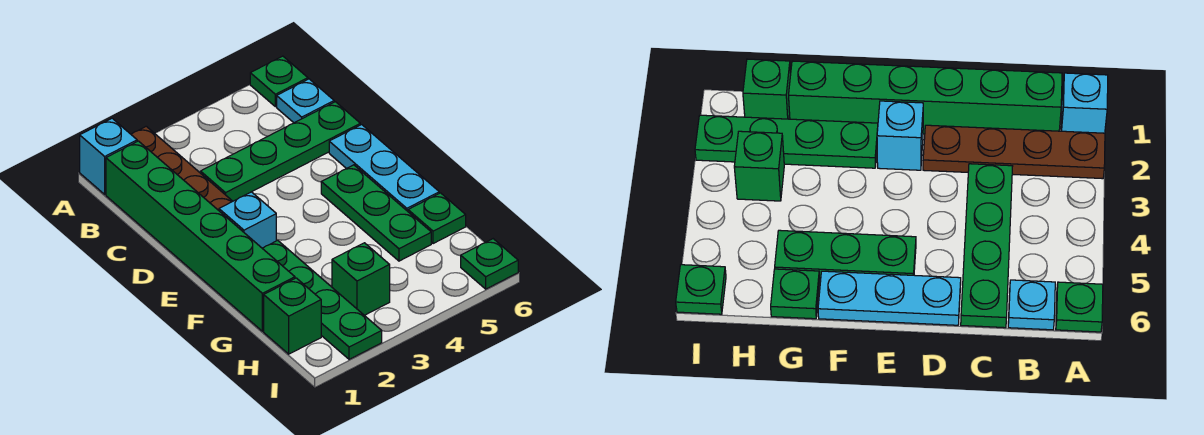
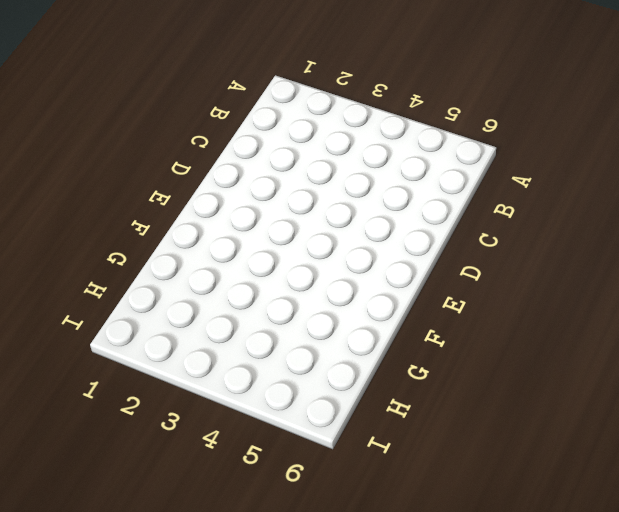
none -> cyan brick A1 level 1
none -> brown plate A2:D2 level 1
none -> green plate A6 level 1

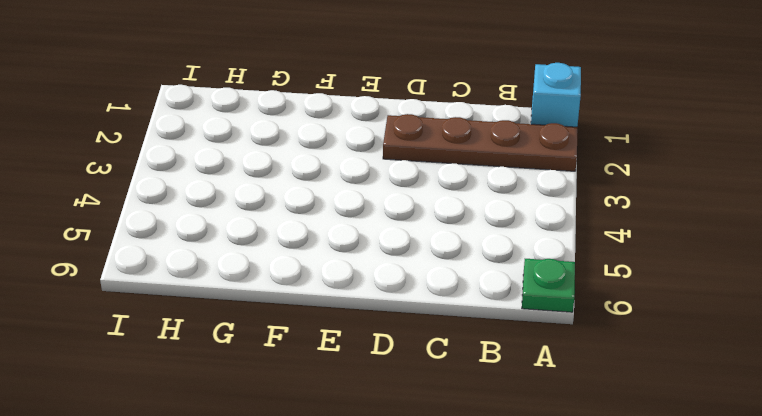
none -> green brick B1:G1 level 1
none -> cyan plate B6 level 1
none -> green plate C3:C6 level 1

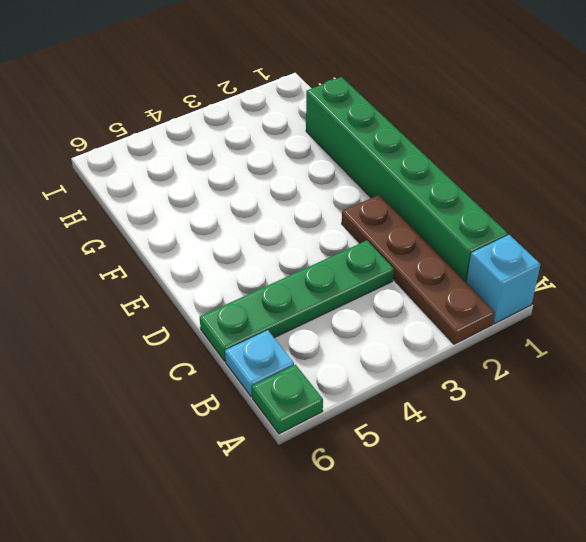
none -> cyan plate D6:F6 level 1
none -> cyan brick E2 level 1
none -> green plate E5:G5 level 1

